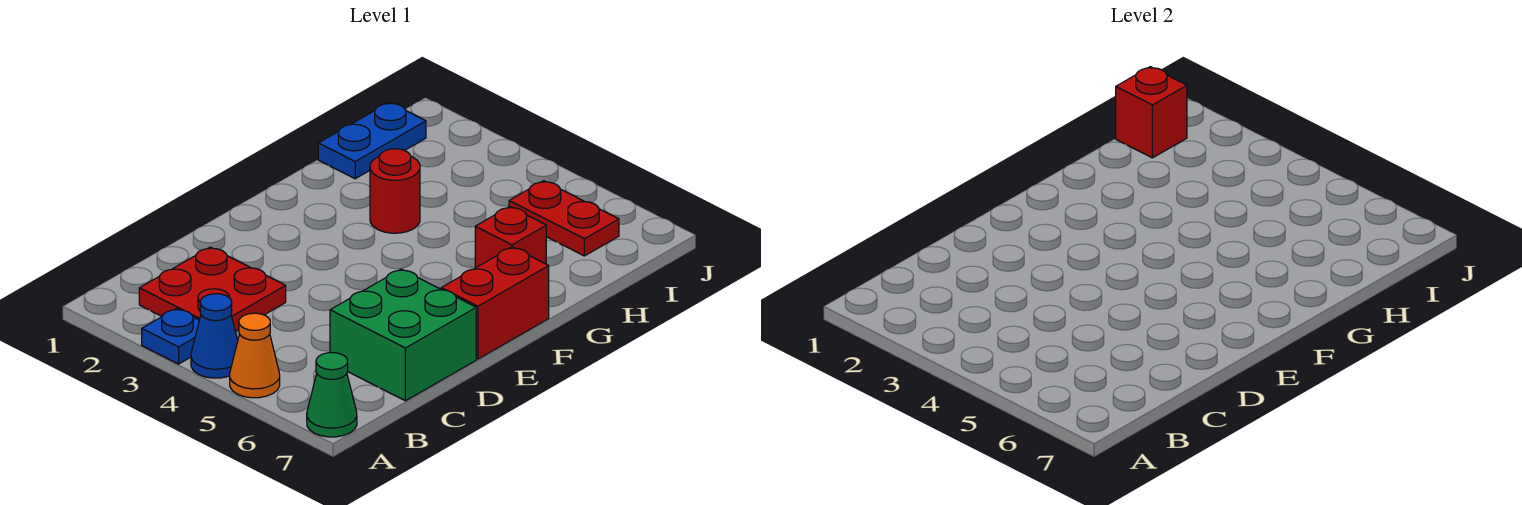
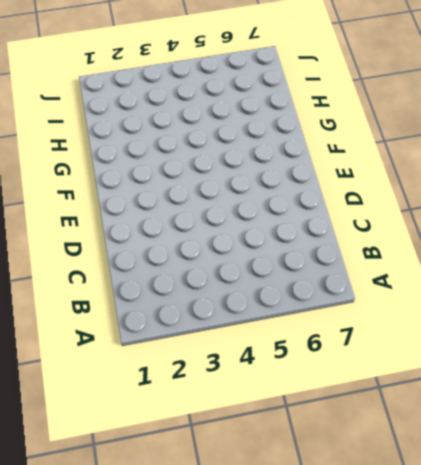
none -> blue plate A3 level 1
none -> blue cone A4 level 1
none -> orange cone A5 level 1

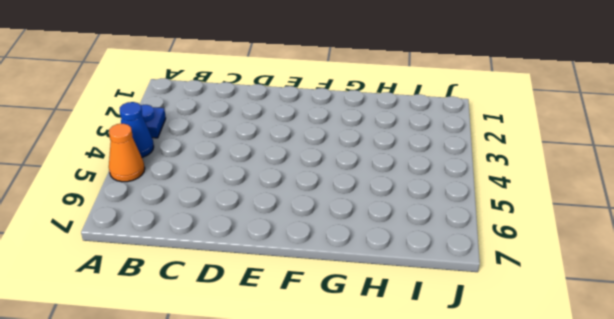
none -> green cone A7 level 1
none -> red plate B2:C3 level 1
none -> green brick C6:D7 level 1

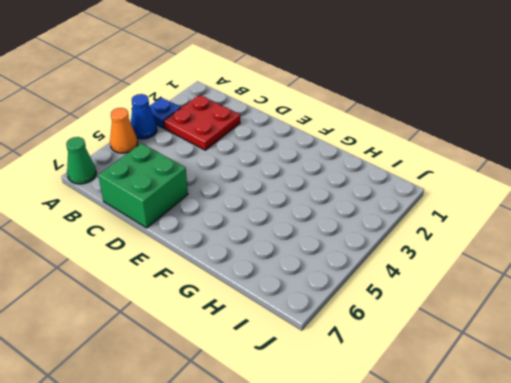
none -> red brick E7:F7 level 1
none -> red round brick G3 level 1
none -> red brick G6 level 1

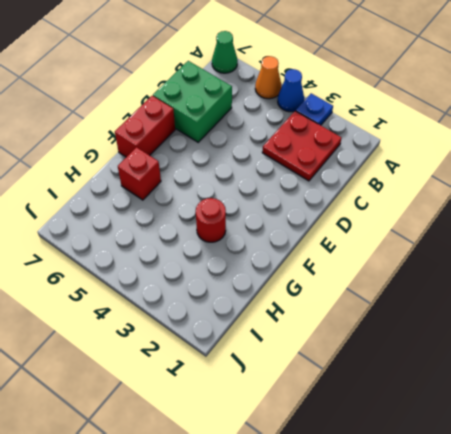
none -> blue plate H1:I1 level 1
none -> red plate I5:I6 level 1
none -> red brick I1 level 2

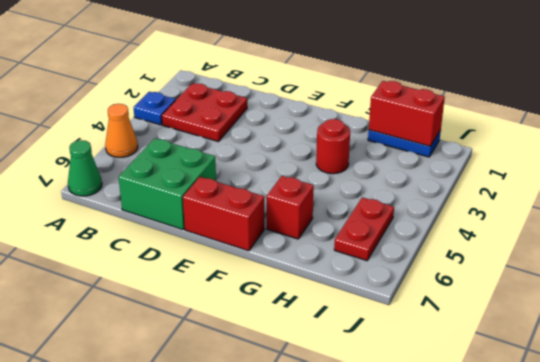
red brick H1:I1 level 2 -> red brick I1 level 2
none -> blue cone A4 level 1

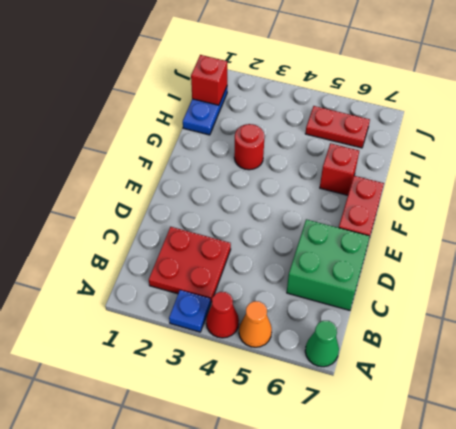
red cone A4 level 1 -> blue cone A4 level 1

